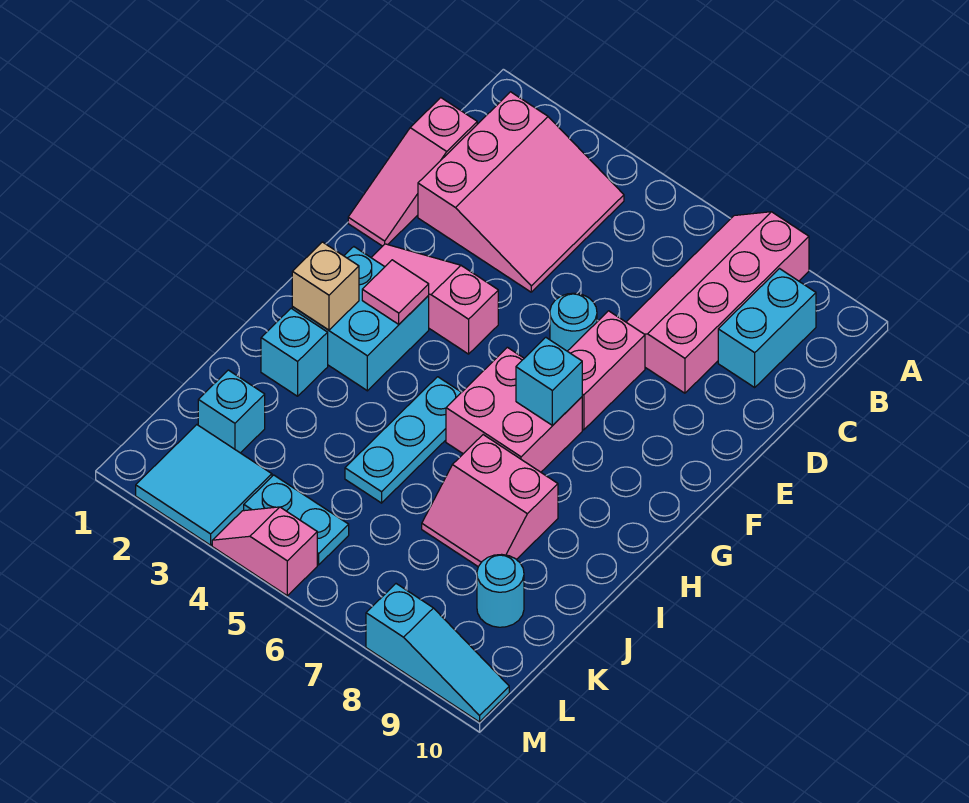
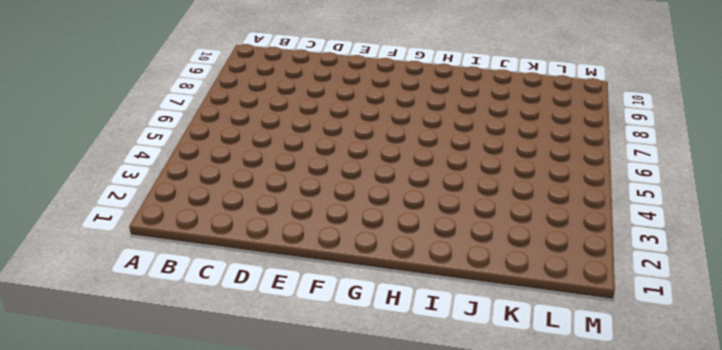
none -> pink slope A7:D8 level 1 top 8
none -> pink slope B2:D4 level 1 top 2
none -> cyan brick B9:C9 level 1

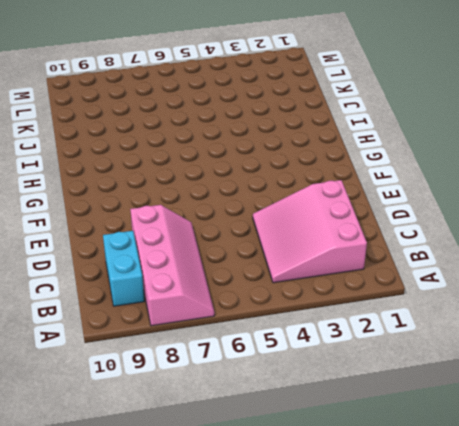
none -> pink slope C1:E1 level 1 top C
none -> cyan round brick E6 level 1
none -> pink brick E7:F7 level 1

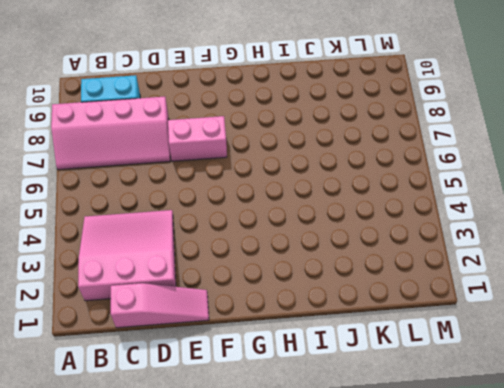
none -> cyan round brick E6 level 1
none -> pink slope F2:F4 level 1 top 4
none -> cyan brick G2:H3 level 1

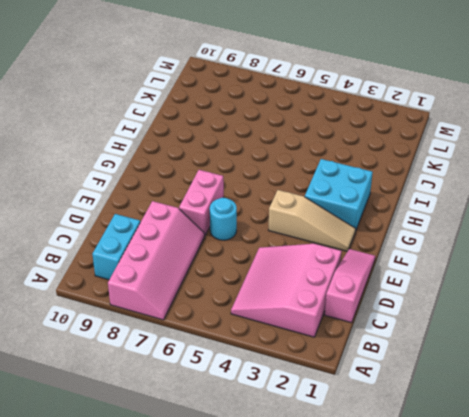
tan slope F2:F4 level 1 top 4 -> pink slope F2:F4 level 1 top 4
none -> pink brick G6:H7 level 1
none -> cyan plate H5:J5 level 1
none -> cyan brick I2 level 1

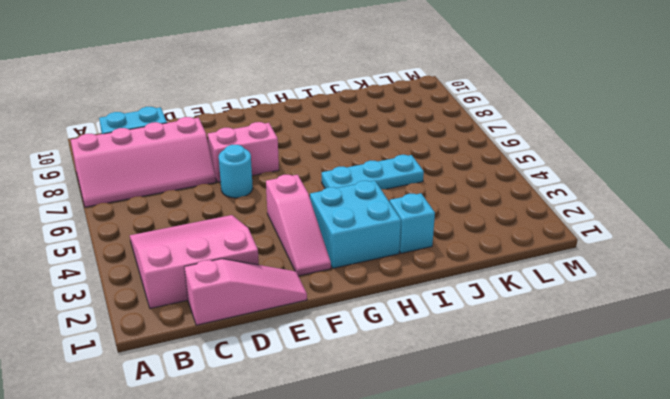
none -> pink brick G6:H7 level 1
none -> pink slope I7:J8 level 1 top I
none -> cyan brick K2 level 1

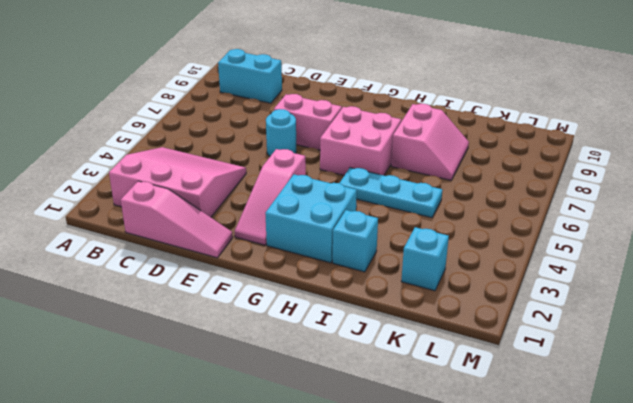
none -> pink slope A7:D8 level 1 top 8
none -> cyan round brick K9 level 1
none -> cyan tile L2:M3 level 1

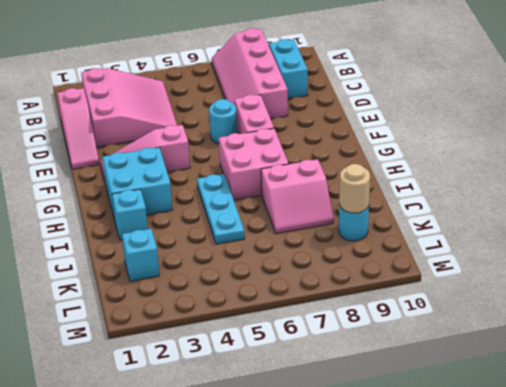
tan round brick K9 level 2 -> none
none -> cyan tile L2:M3 level 1
none -> cyan plate L4:L5 level 1
none -> pink slope M4:M5 level 1 top 5

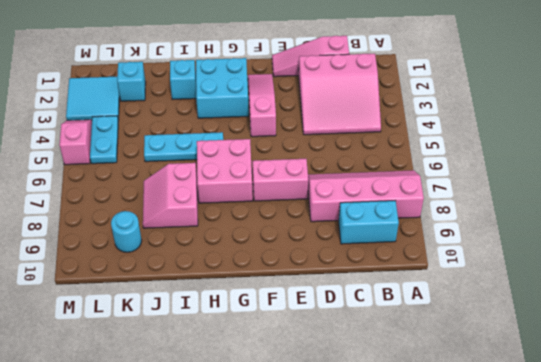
none -> cyan round brick E6 level 1
none -> cyan slope M8:M10 level 1 top 8
none -> pink tile G3 level 2

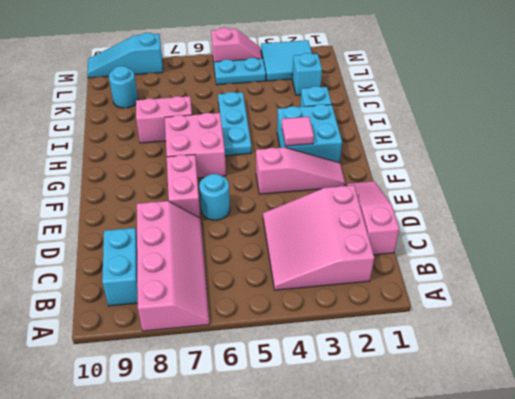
none -> cyan brick G7 level 2
none -> tan brick H2 level 2

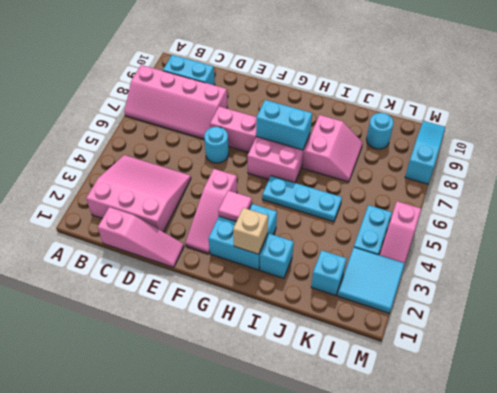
cyan brick G7:H7 level 2 -> cyan brick G7 level 2

